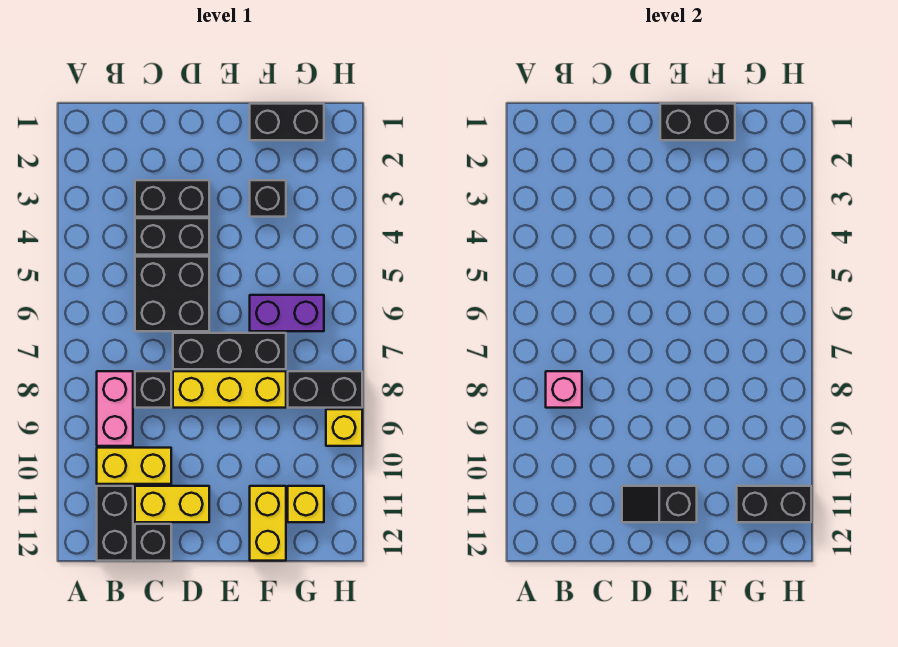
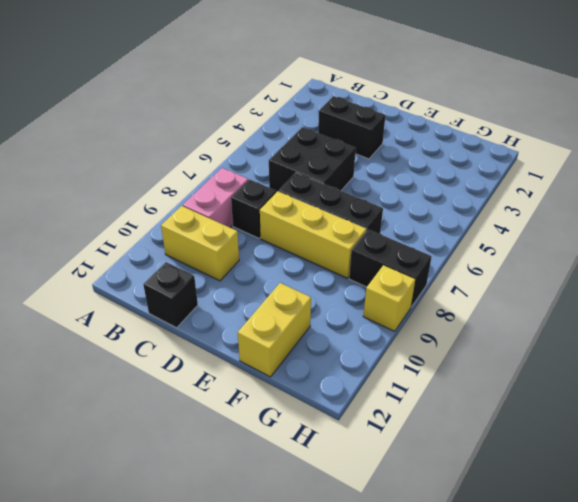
none -> black brick B11:B12 level 1
none -> black brick C4:D4 level 1
none -> yellow brick C11:D11 level 1

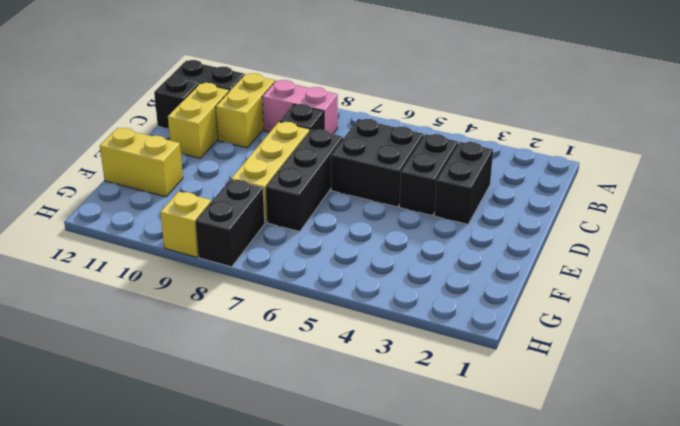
none -> black brick F1:G1 level 1
none -> black brick F3 level 1
none -> purple brick F6:G6 level 1

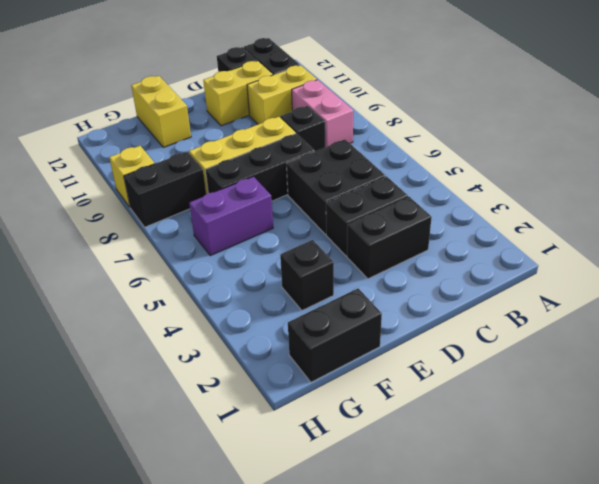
none -> yellow brick G11 level 1
none -> pink brick B8 level 2
none -> black slope D11:E11 level 2 top E

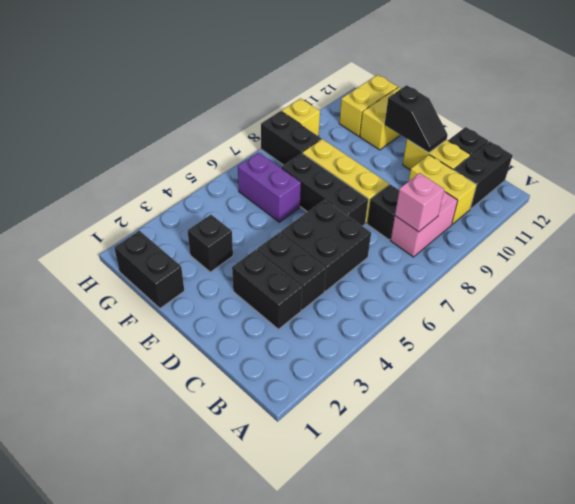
yellow brick G11:G12 level 1 -> yellow brick G11 level 1
none -> black brick E1:F1 level 2
none -> black brick G11:H11 level 2

